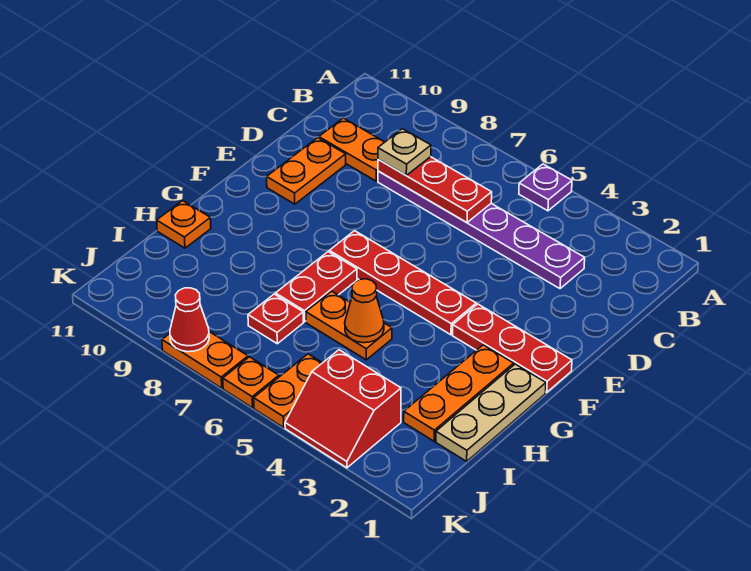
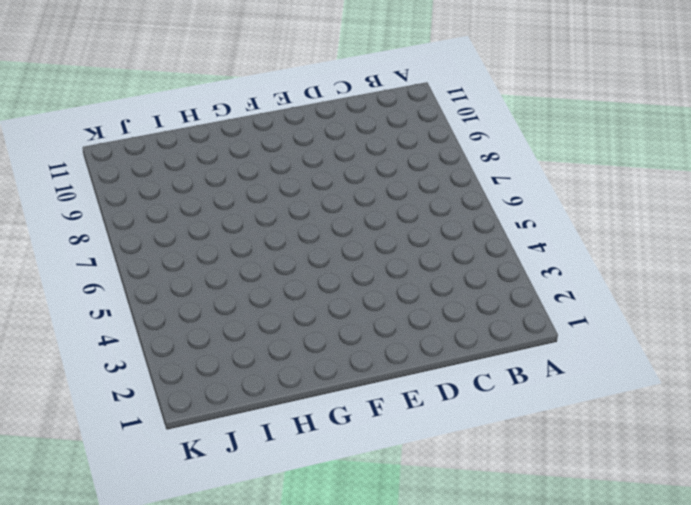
none -> purple plate A5 level 1
none -> purple plate C3:C8 level 1
none -> orange plate C9:C10 level 1

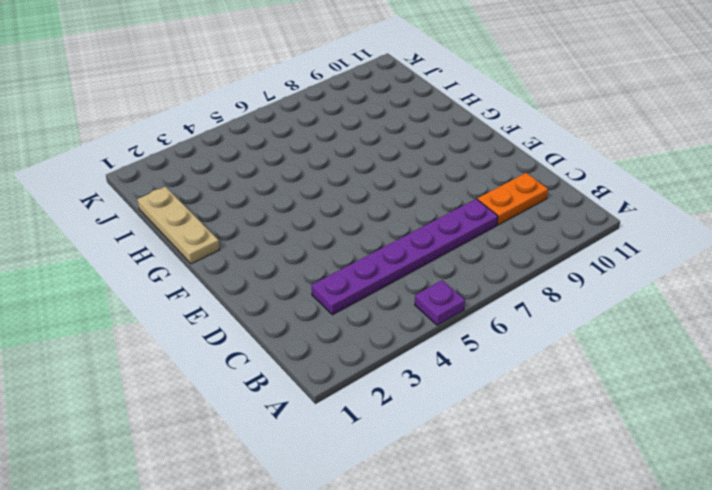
none -> orange plate D10:E10 level 1
none -> red plate F1:F3 level 1
none -> red plate F4:F7 level 1

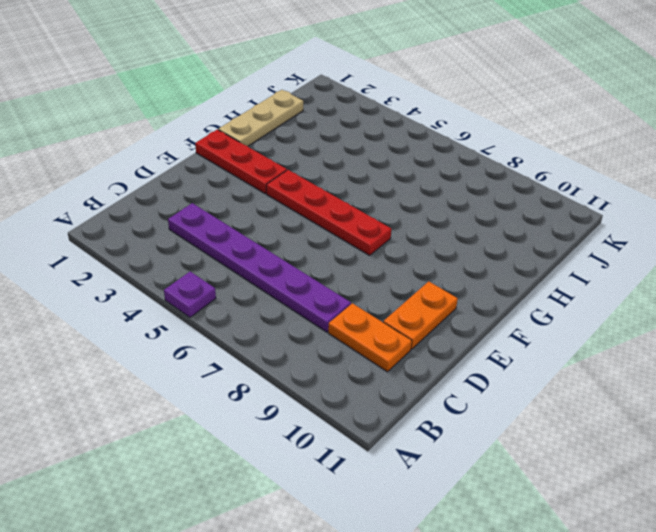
none -> orange plate G2:I2 level 1
none -> red plate G7:H7 level 1
none -> orange plate H5:H6 level 1

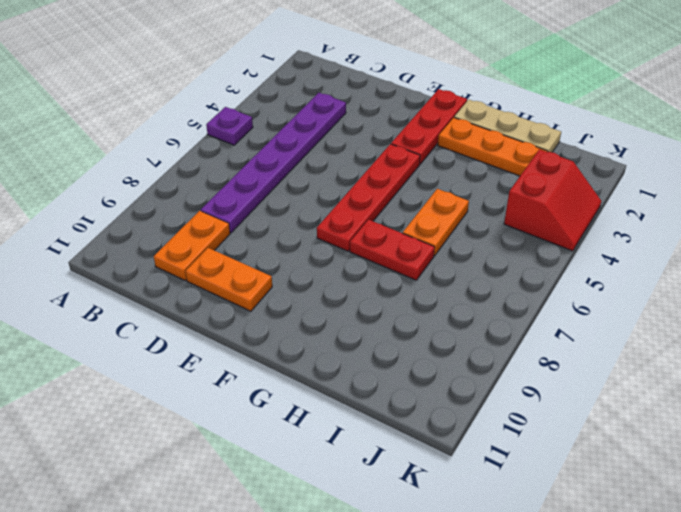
none -> orange plate H11 level 1
none -> red plate I7 level 1
none -> orange plate J5:K5 level 1

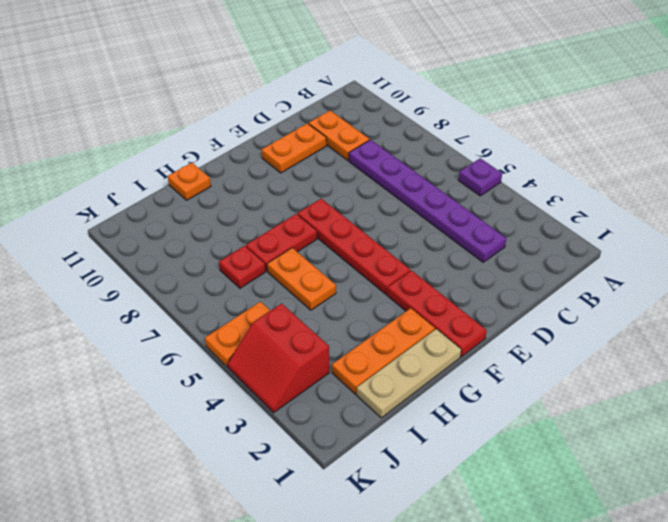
none -> orange plate K6 level 1
none -> orange plate K7:K8 level 1
none -> red plate C6:C8 level 2

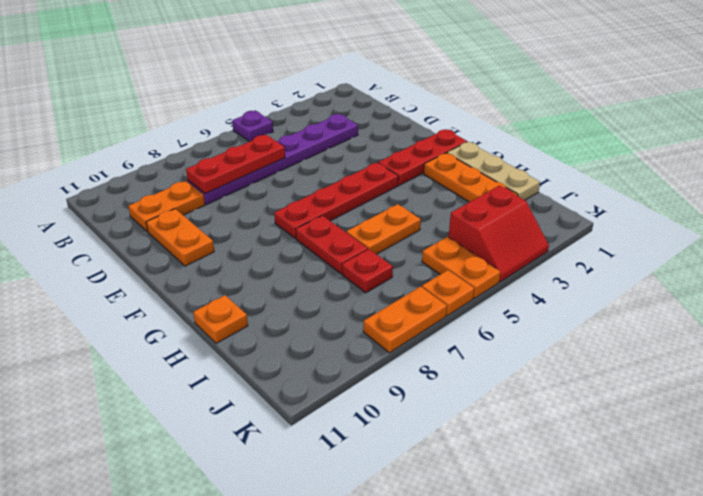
none -> orange cone H5 level 2
none -> red cone K8 level 2
none -> tan plate C8 level 3

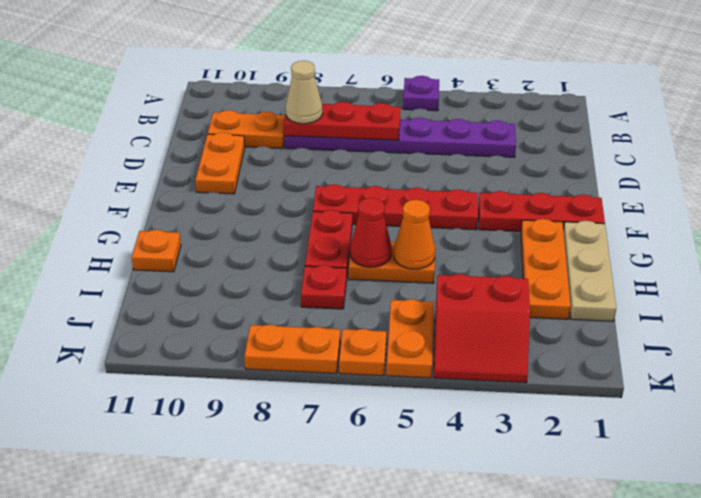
tan cone C8 level 3 -> tan plate C8 level 3
red cone H6 level 2 -> red cone K8 level 2

